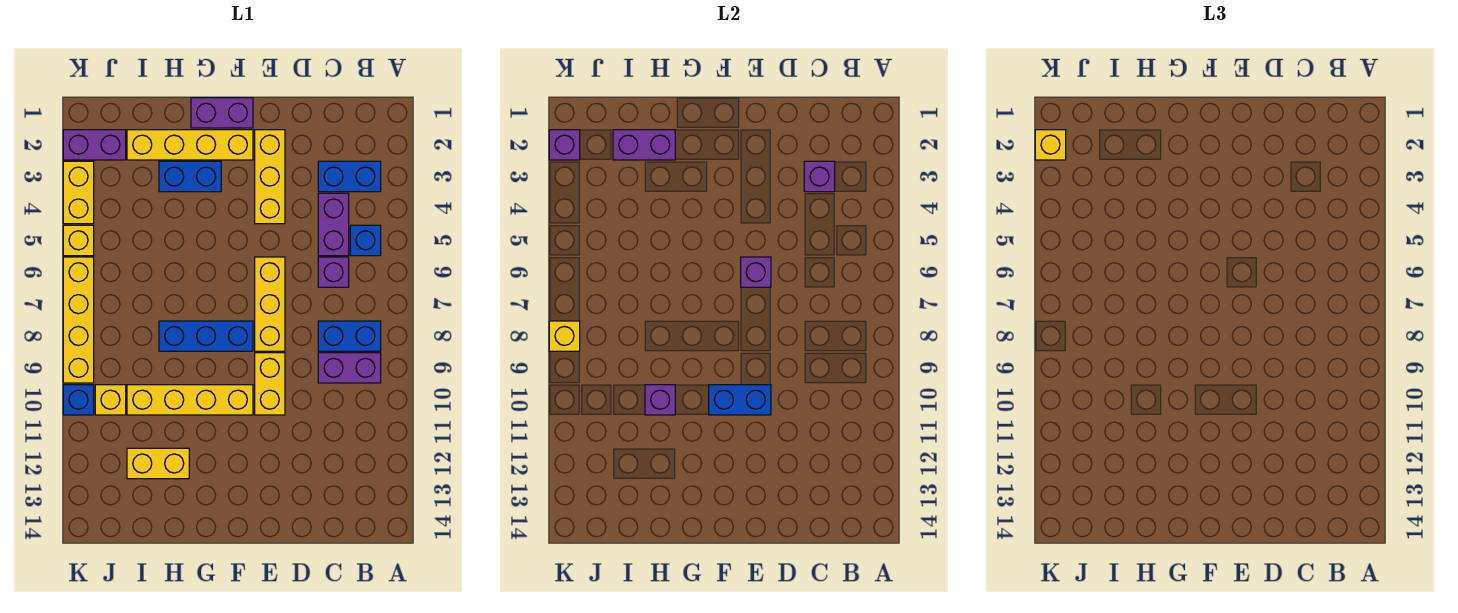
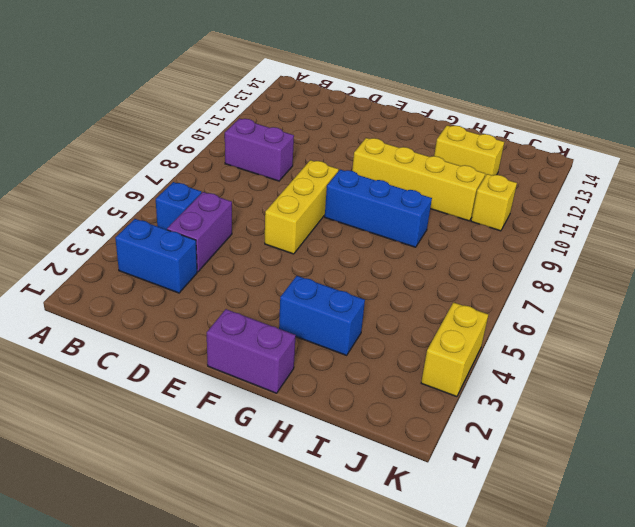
none -> blue brick B8:C8 level 1
none -> purple brick C6 level 1
none -> yellow brick E2:E4 level 1

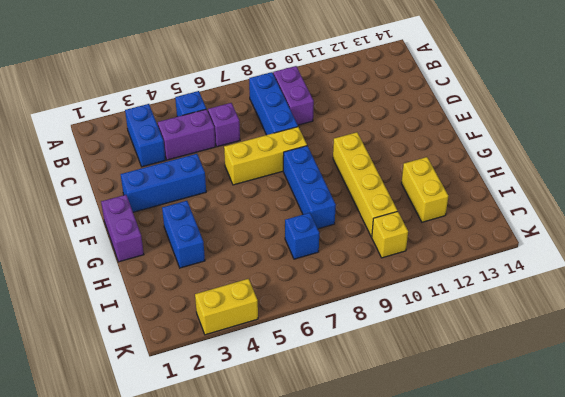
blue brick B8:D8 level 1 -> blue brick B8:C8 level 1
blue brick E2:E4 level 1 -> yellow brick E2:E4 level 1
blue brick I7 level 1 -> blue brick K10 level 1
none -> yellow brick E9:E10 level 1
none -> yellow brick F2:I2 level 1
none -> purple brick J2:K2 level 1

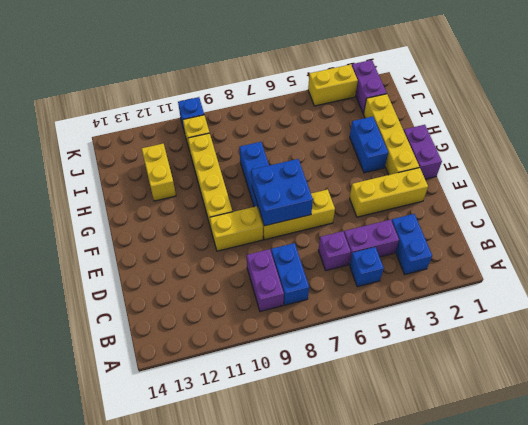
blue brick E7:F8 level 2 -> none
none -> yellow brick K5 level 1
none -> yellow brick K6:K9 level 1
none -> purple brick C3 level 2

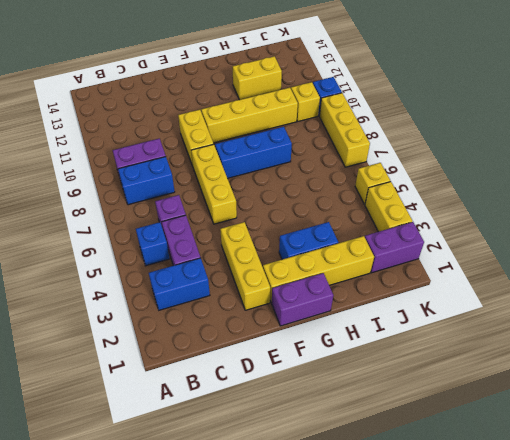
yellow brick K7:K9 level 1 -> yellow brick K6:K9 level 1
none -> purple brick C3 level 2
none -> purple brick E6 level 2
none -> blue brick E10:F10 level 2

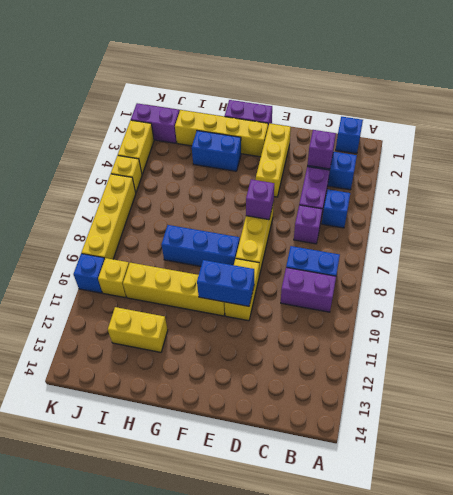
blue brick B1 level 1 -> none
none -> purple brick H2:I2 level 2
none -> purple brick H10 level 2
none -> purple brick K2 level 2

